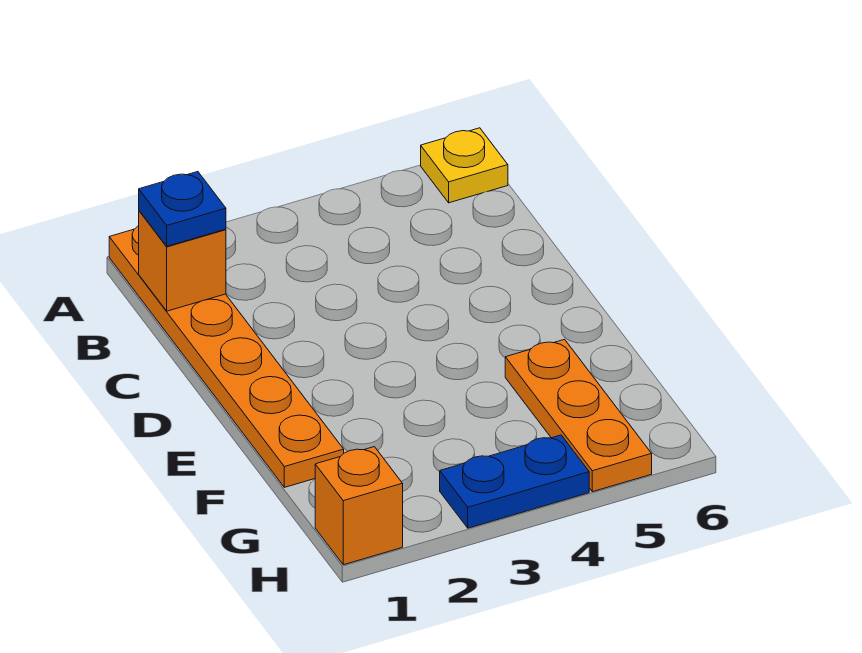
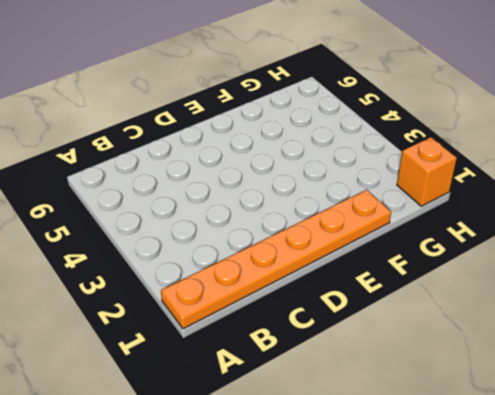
none -> yellow plate A6 level 1
none -> orange plate F5:H5 level 1

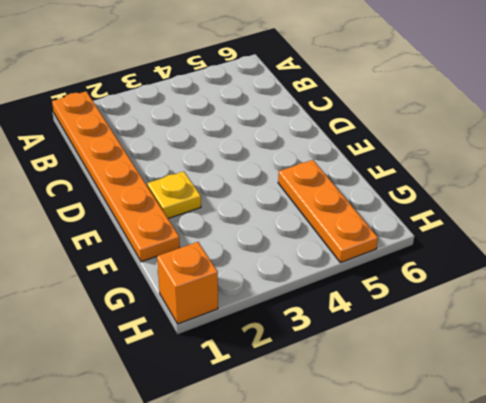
yellow plate E2 level 1 -> yellow plate A6 level 1
none -> blue plate H3:H4 level 1
none -> orange brick B1 level 2

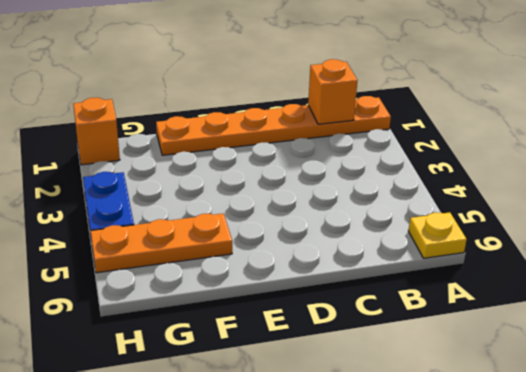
none -> blue plate B1 level 3

